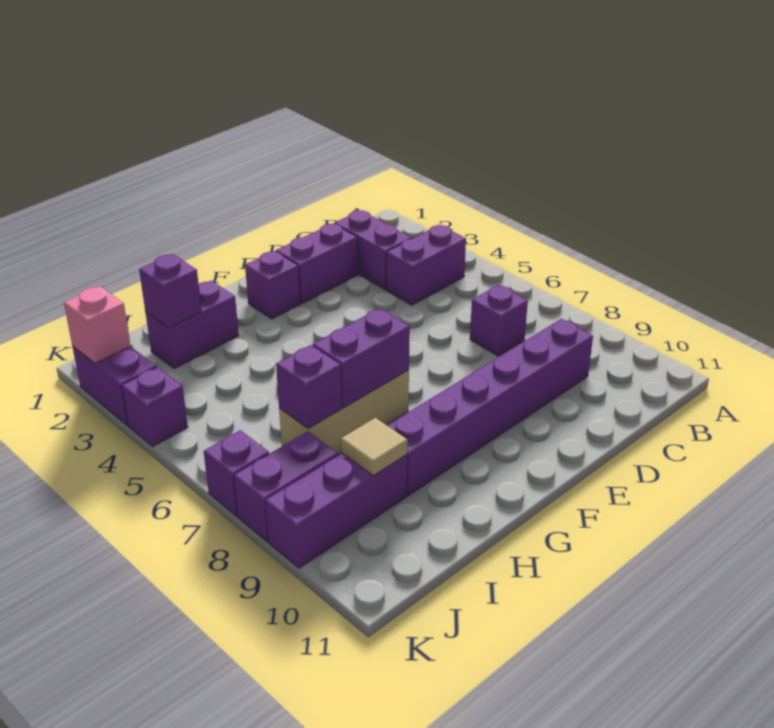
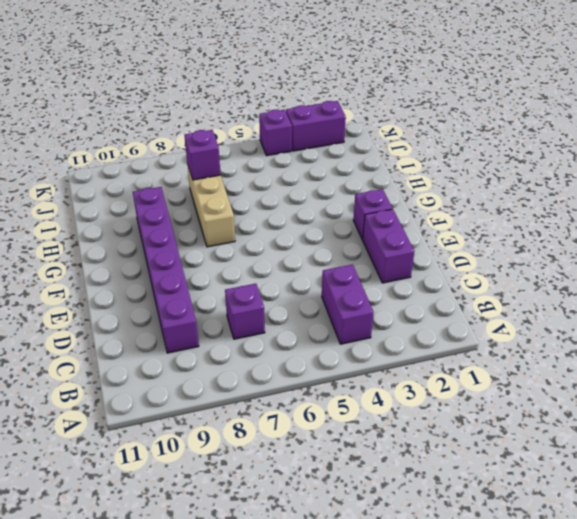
none -> purple brick C2:C3 level 1
none -> purple brick H2:I2 level 1
none -> purple brick I9:K9 level 1

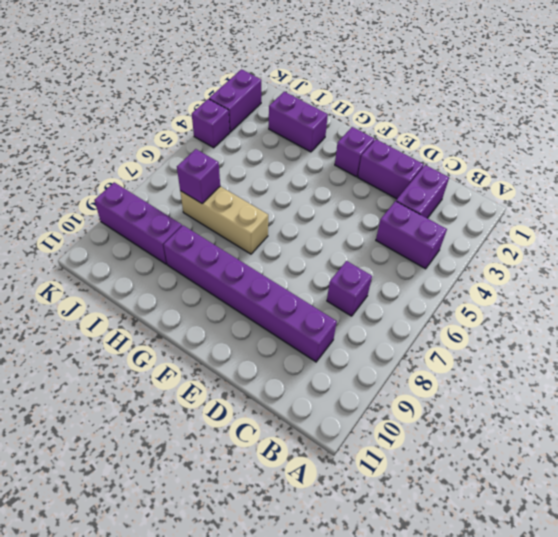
none -> purple brick J8:K8 level 1
none -> purple brick K7 level 1
none -> purple brick G7:H7 level 2

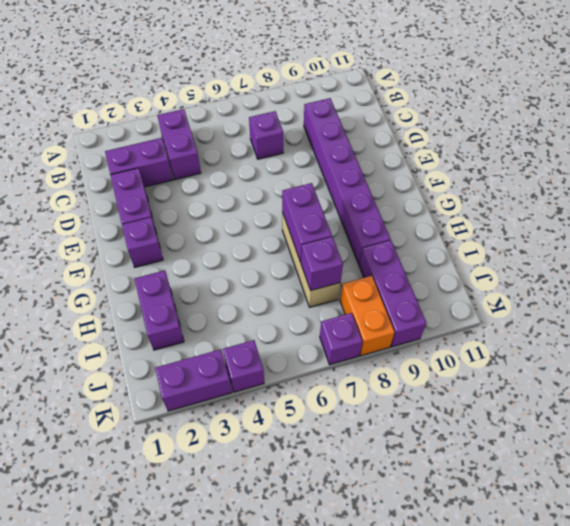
orange brick J8:K8 level 1 -> purple brick J8:K8 level 1
none -> purple brick I2 level 2
none -> tan tile I9 level 2
none -> pink brick K2 level 2

